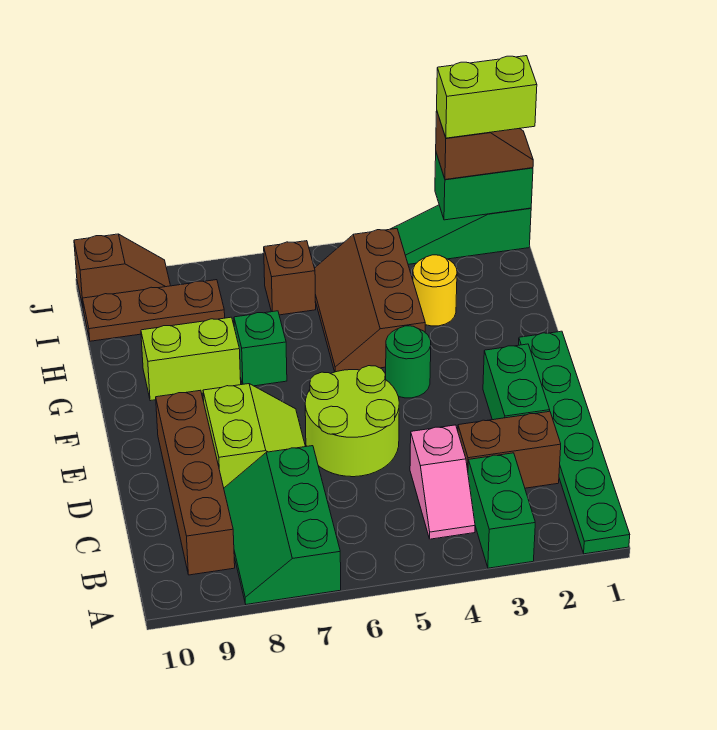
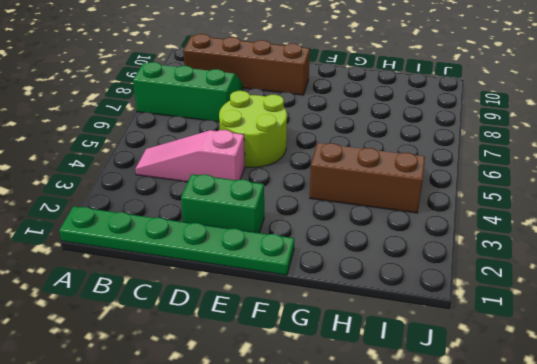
pink slope B4:D4 level 1 top D -> pink slope B4:C4 level 1 top C
none -> green brick A3:B3 level 1
none -> brown brick C2:C3 level 1
none -> lime slope D7:E8 level 1 top 8

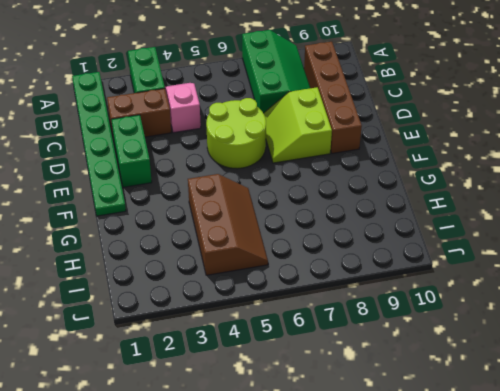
none -> green round brick F4 level 1
none -> green brick G7 level 1
none -> lime brick G8:G9 level 1

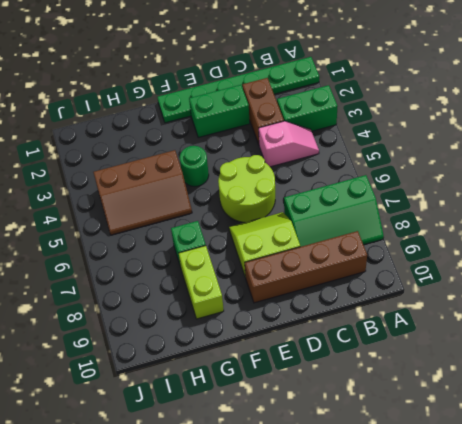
none -> yellow round brick H3 level 1
none -> brown brick I6 level 1
none -> brown plate I8:I10 level 1

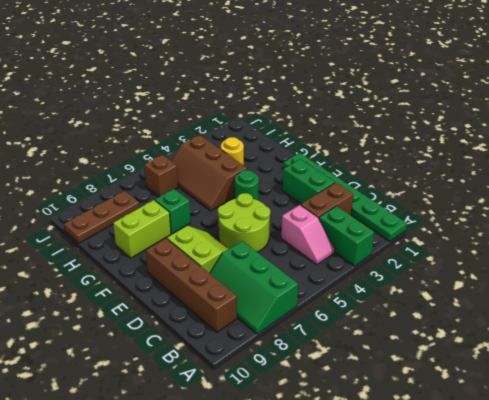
none -> green slope J1:J3 level 1 top 1
none -> brown slope J9:J10 level 1 top 10
none -> green brick J1:J2 level 2

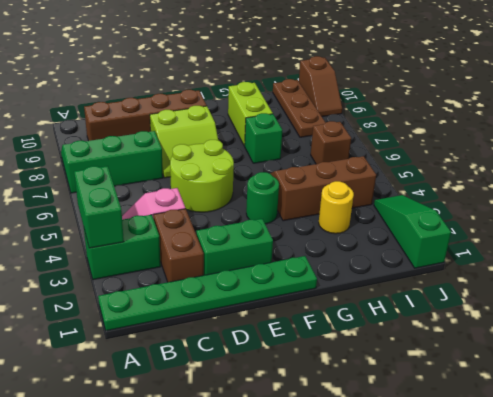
green brick A3:A4 level 2 -> green brick J1:J2 level 2
none -> brown slope J1:J2 level 3 top 2
none -> lime brick J1:J2 level 4

